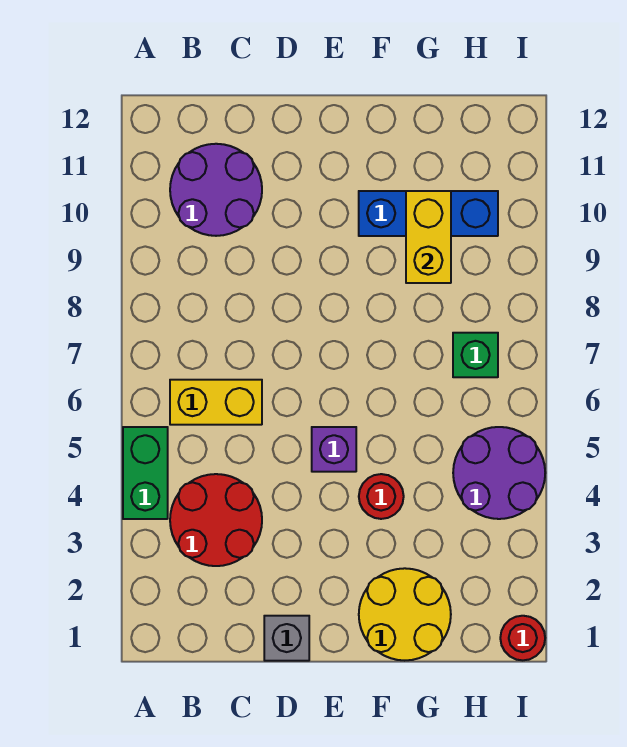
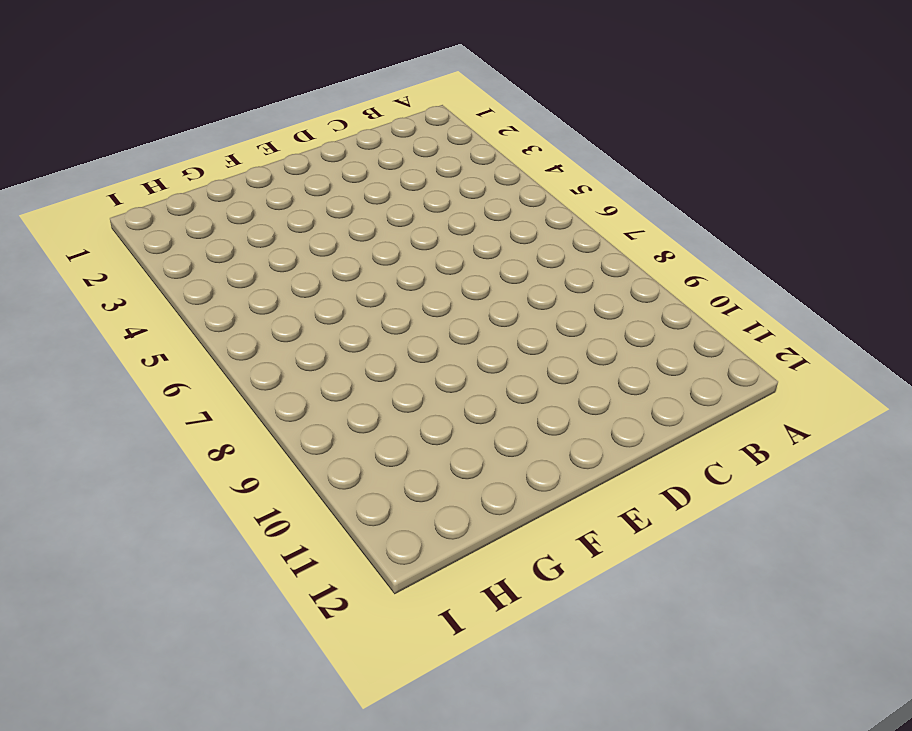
none -> green brick A4:A5 level 1
none -> red round brick B3:C4 level 1
none -> yellow brick B6:C6 level 1

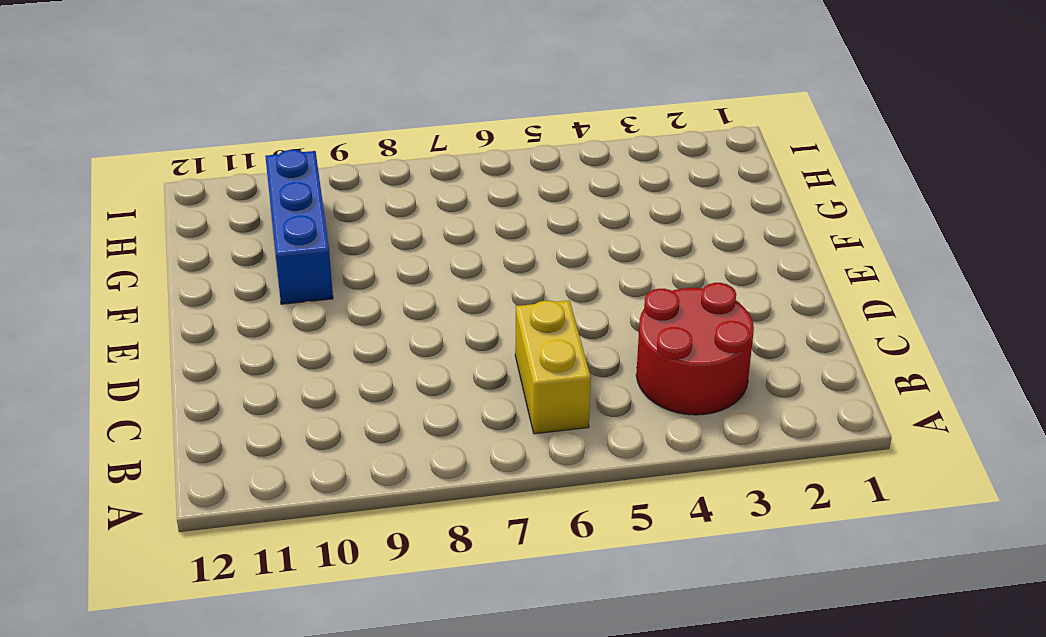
none -> green brick A4:A5 level 1
none -> purple round brick B10:C11 level 1
none -> grey brick D1 level 1

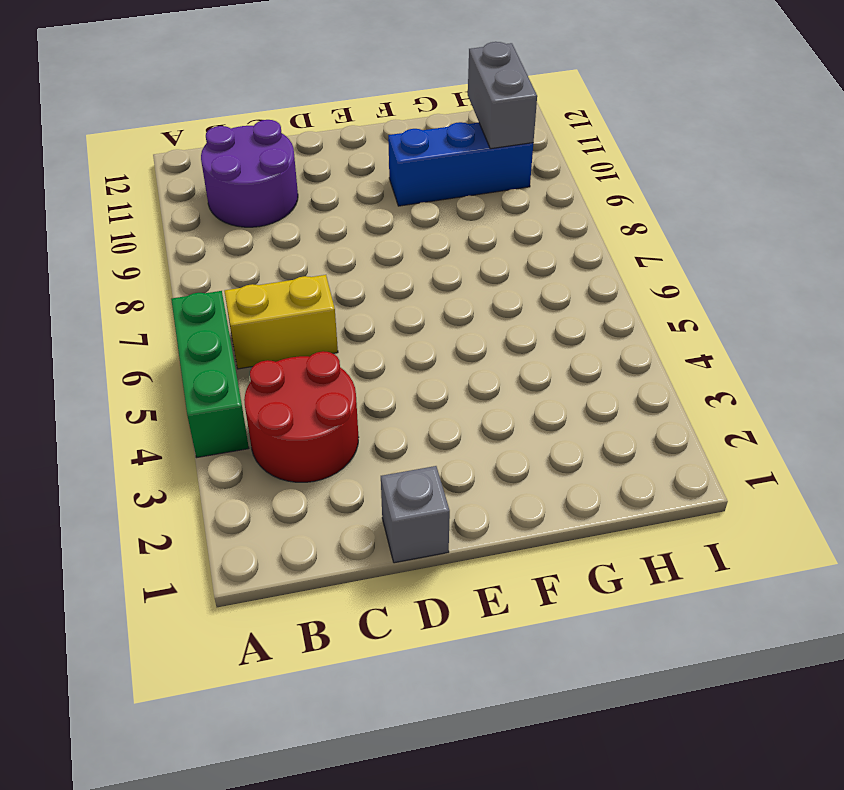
green brick A4:A6 level 1 -> green brick A4:A5 level 1
grey brick H10:H11 level 2 -> none
none -> purple brick E5 level 1
none -> yellow round brick F1:G2 level 1
none -> red round brick F4 level 1

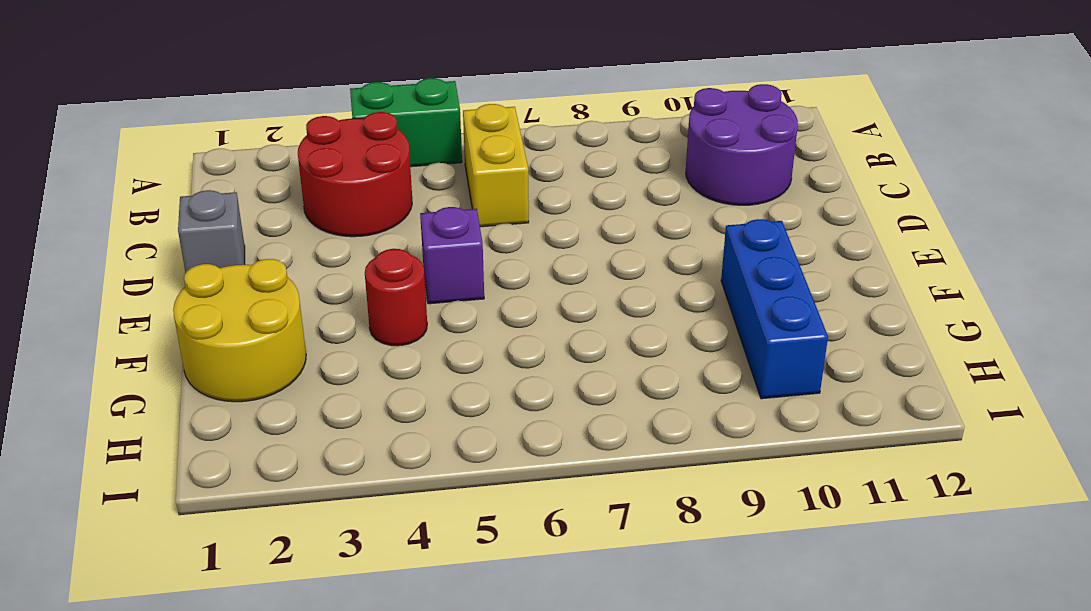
none -> purple round brick H4:I5 level 1
none -> green brick H7 level 1
none -> red round brick I1 level 1

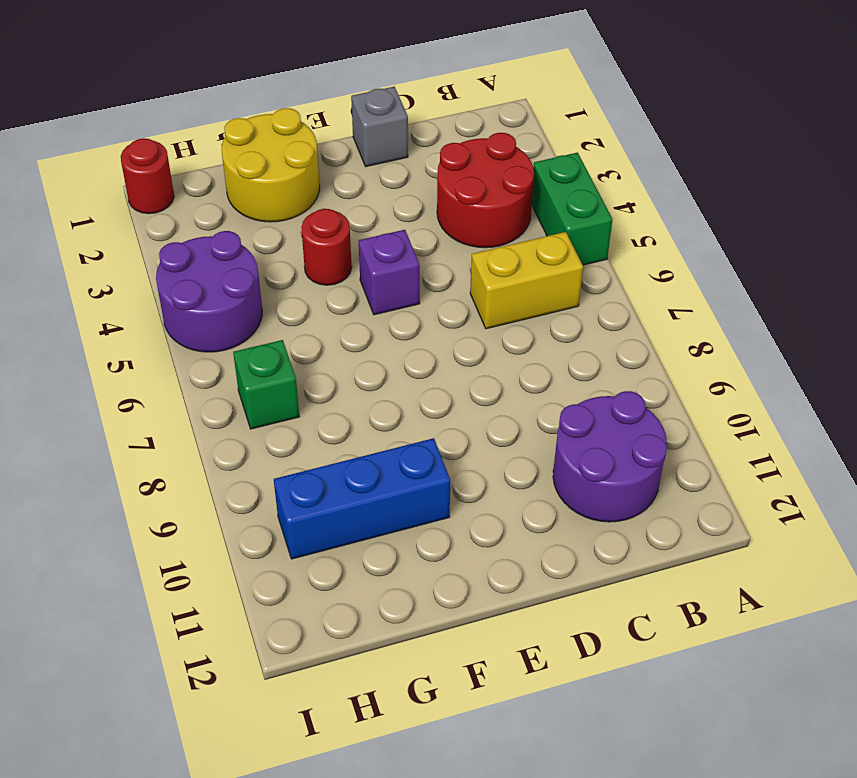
none -> yellow brick G9:G10 level 2

